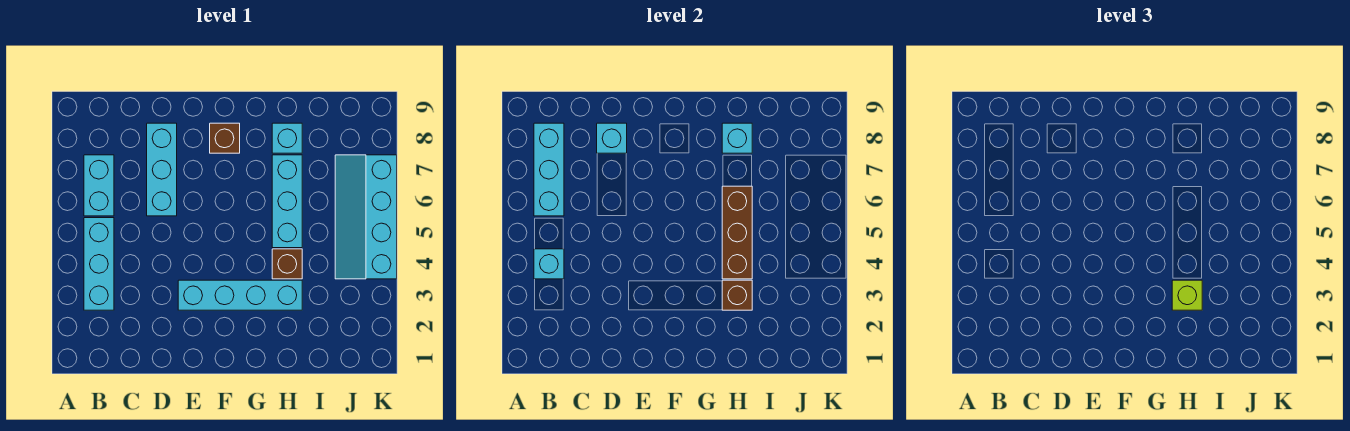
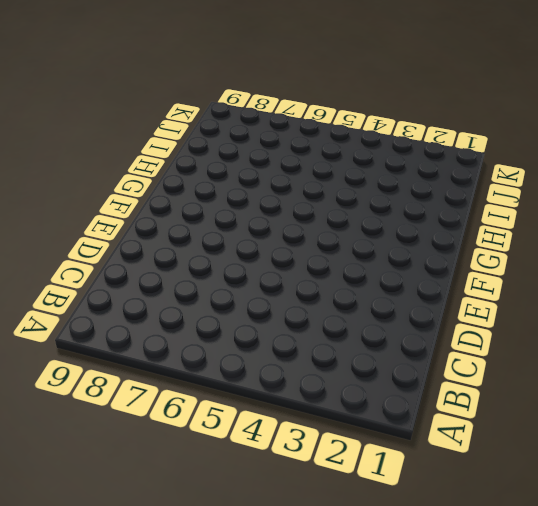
none -> cyan brick B3:B5 level 1
none -> cyan brick B6:B7 level 1
none -> cyan brick D6:D8 level 1

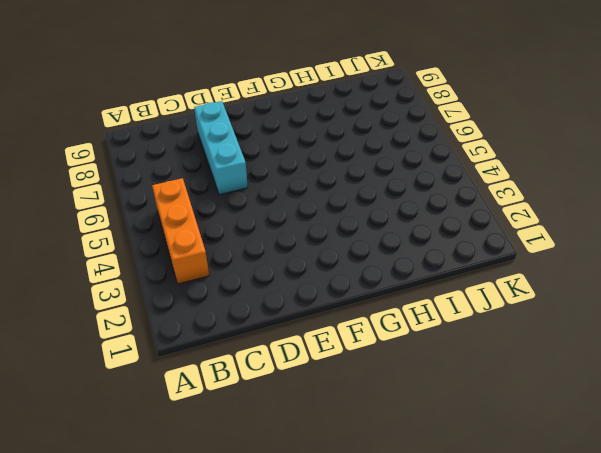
orange brick B3:B5 level 1 -> cyan brick B3:B5 level 1
none -> cyan brick B6:B7 level 1
none -> cyan brick E3:H3 level 1
none -> brown brick F8 level 1

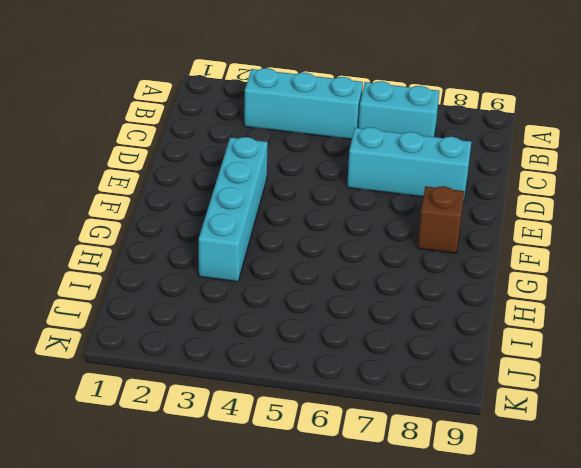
none -> brown brick H4 level 1
none -> cyan brick H5:H7 level 1
none -> cyan brick H8 level 1

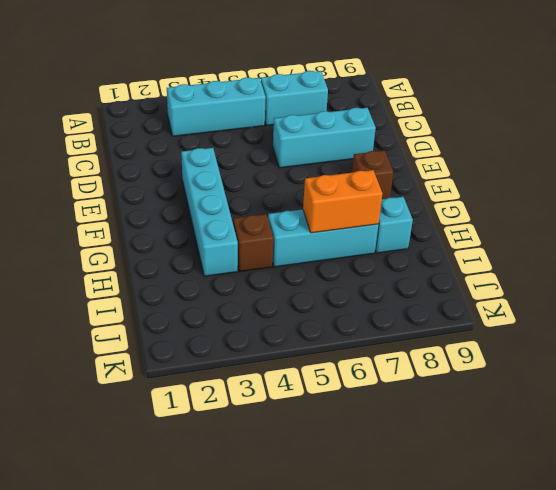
orange brick H6:H7 level 2 -> brown brick H4:H6 level 2
none -> cyan slope J4:K7 level 1 top K
none -> cyan brick B4 level 2
none -> cyan brick B6:B8 level 2

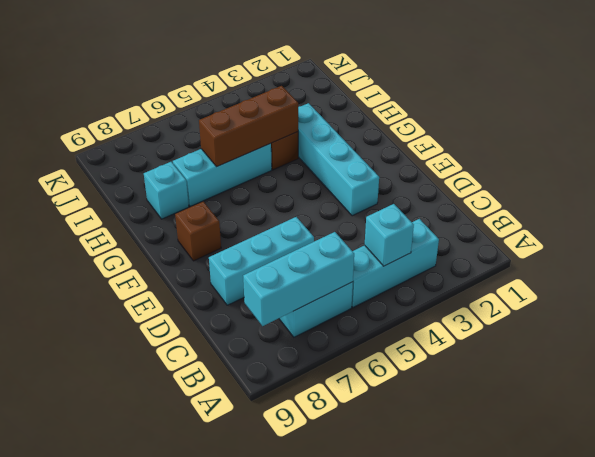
none -> cyan slope J4:K7 level 1 top K
none -> cyan brick D8 level 2
none -> brown brick H3 level 2

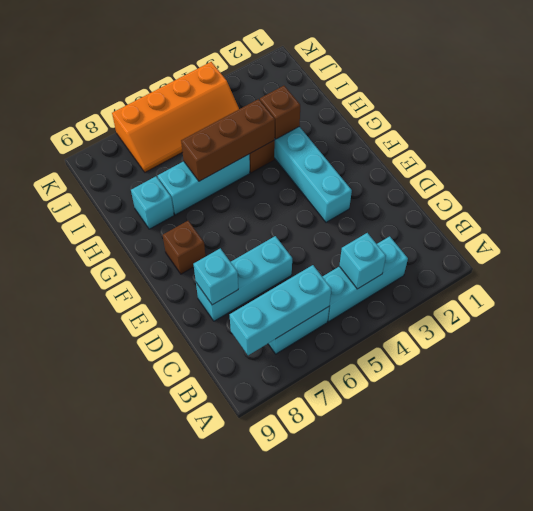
orange slope J4:K7 level 1 top K -> cyan slope J4:K7 level 1 top K
none -> cyan brick H8 level 2
none -> lime brick H3 level 3

